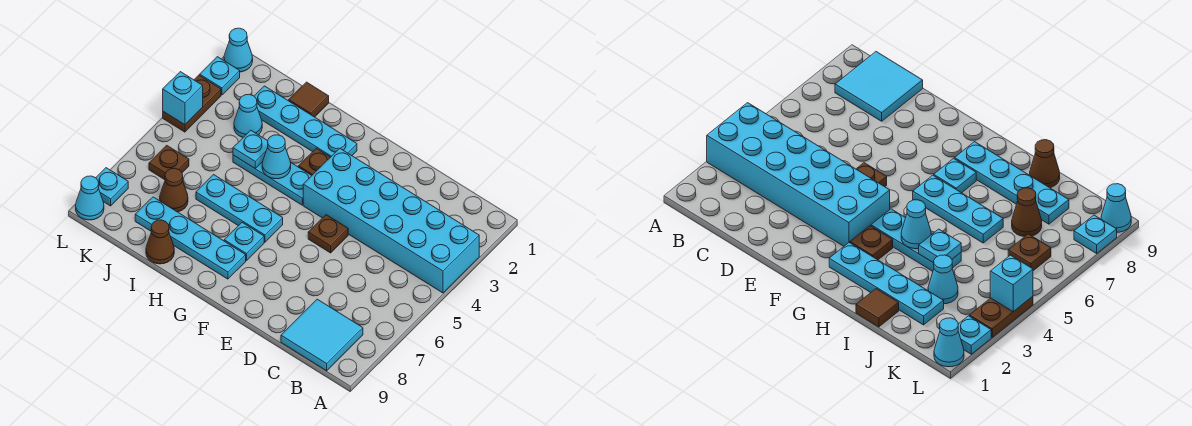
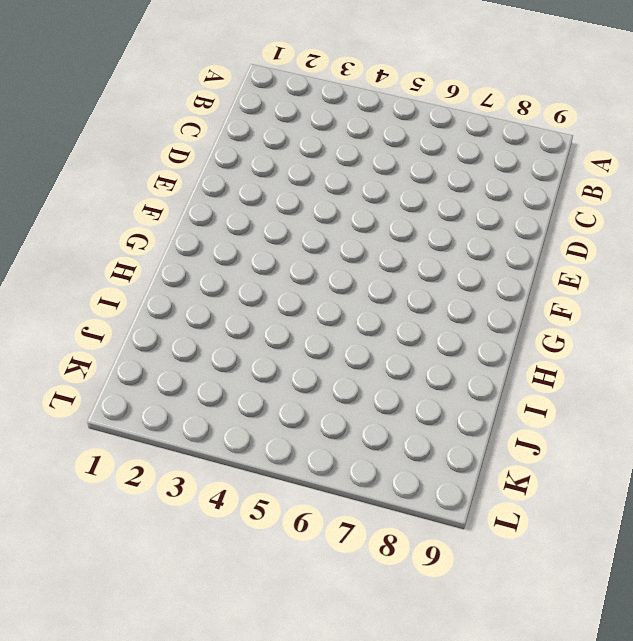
none -> cyan brick A3:F4 level 1
none -> cyan tile B8:C9 level 1
none -> brown plate E5 level 1

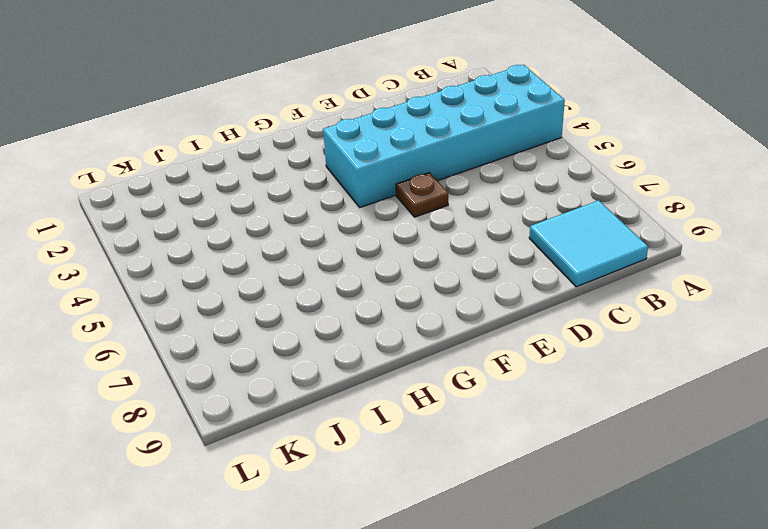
none -> cyan plate G2:J2 level 1
none -> brown plate G3 level 1
none -> cyan plate G4:I4 level 1

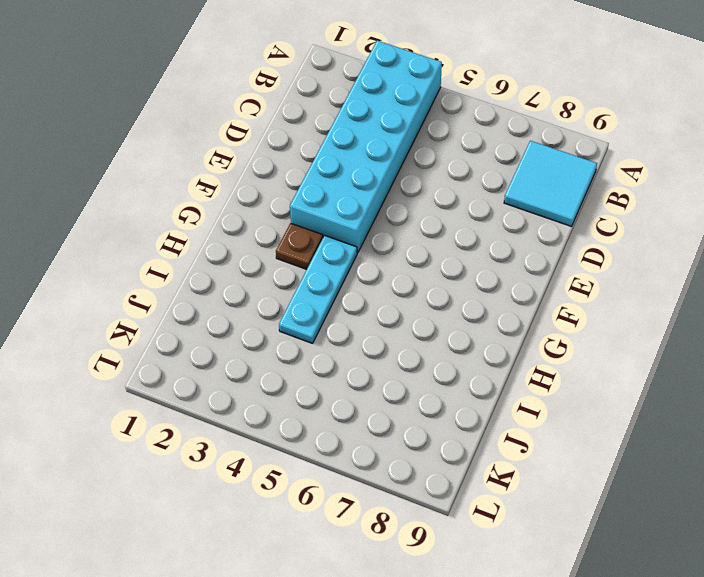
none -> brown plate E5 level 1
none -> cyan plate G2:J2 level 1
none -> cyan plate G6:I6 level 1

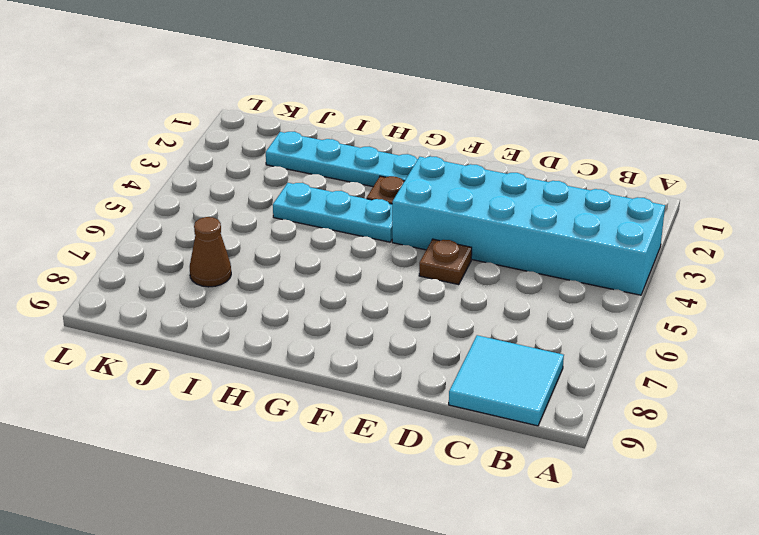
none -> cyan plate G6:I6 level 1
none -> cyan plate G7 level 1
none -> cyan plate G8:J8 level 1

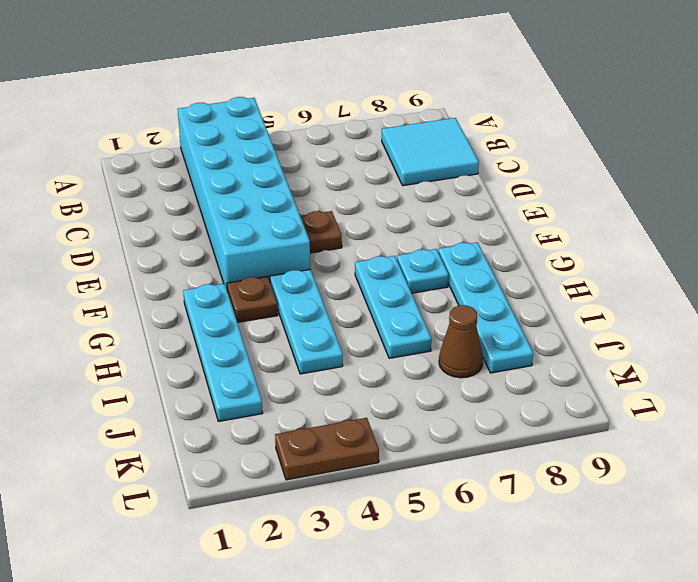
none -> brown tile I1 level 1
none -> brown cone I9 level 1
none -> cyan cone J3 level 1

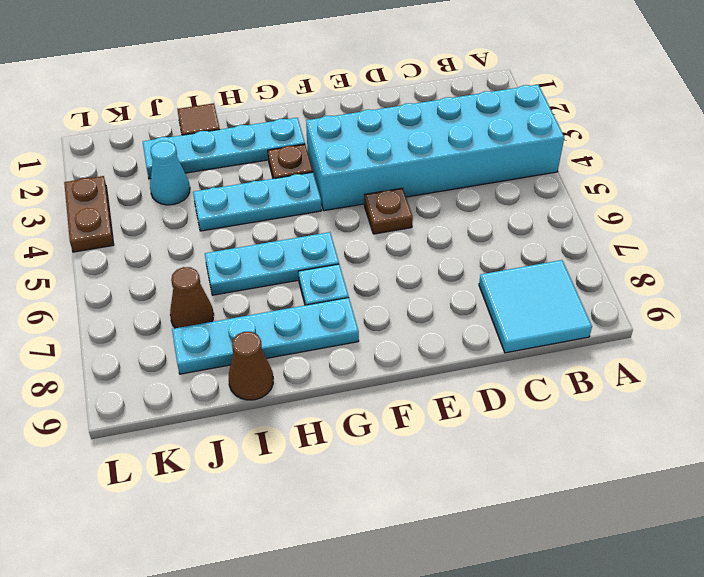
none -> brown plate K6 level 1
none -> cyan cone L1 level 1
none -> cyan plate L2 level 1

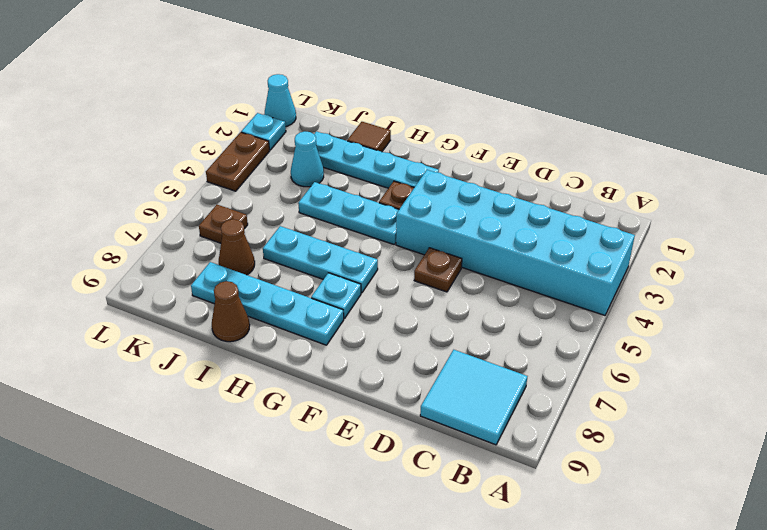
none -> cyan plate L8 level 1
none -> cyan cone L9 level 1
none -> cyan cone H4 level 2

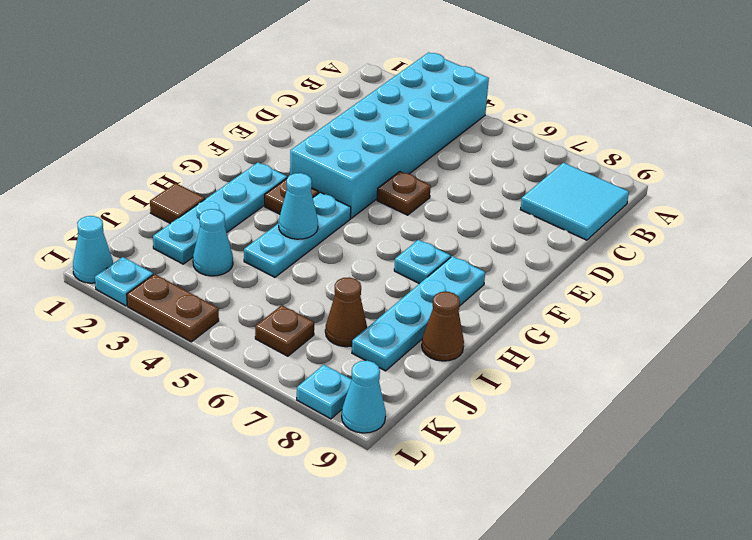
none -> cyan plate G6:I6 level 1
none -> cyan plate I4 level 2
none -> cyan brick L4 level 2

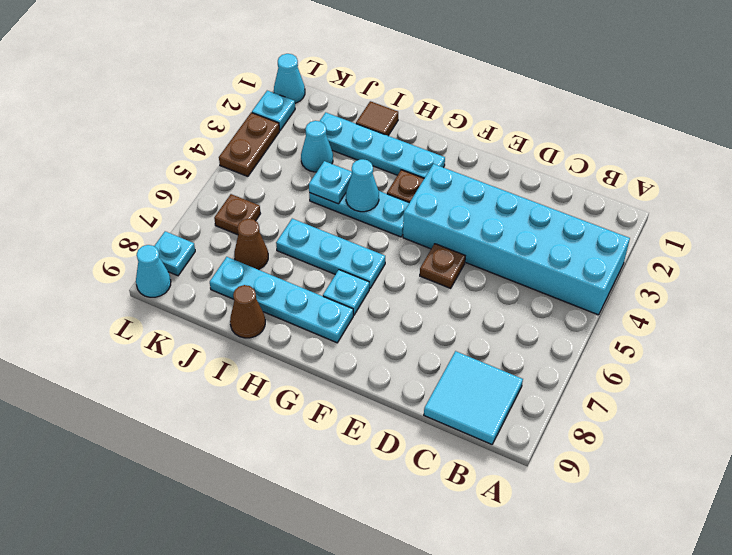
none -> cyan brick L4 level 2

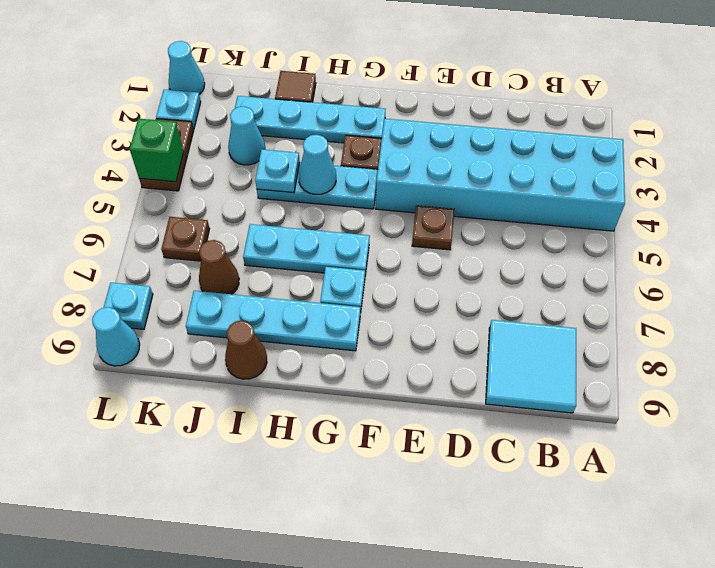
green brick L4 level 2 -> cyan brick L4 level 2

